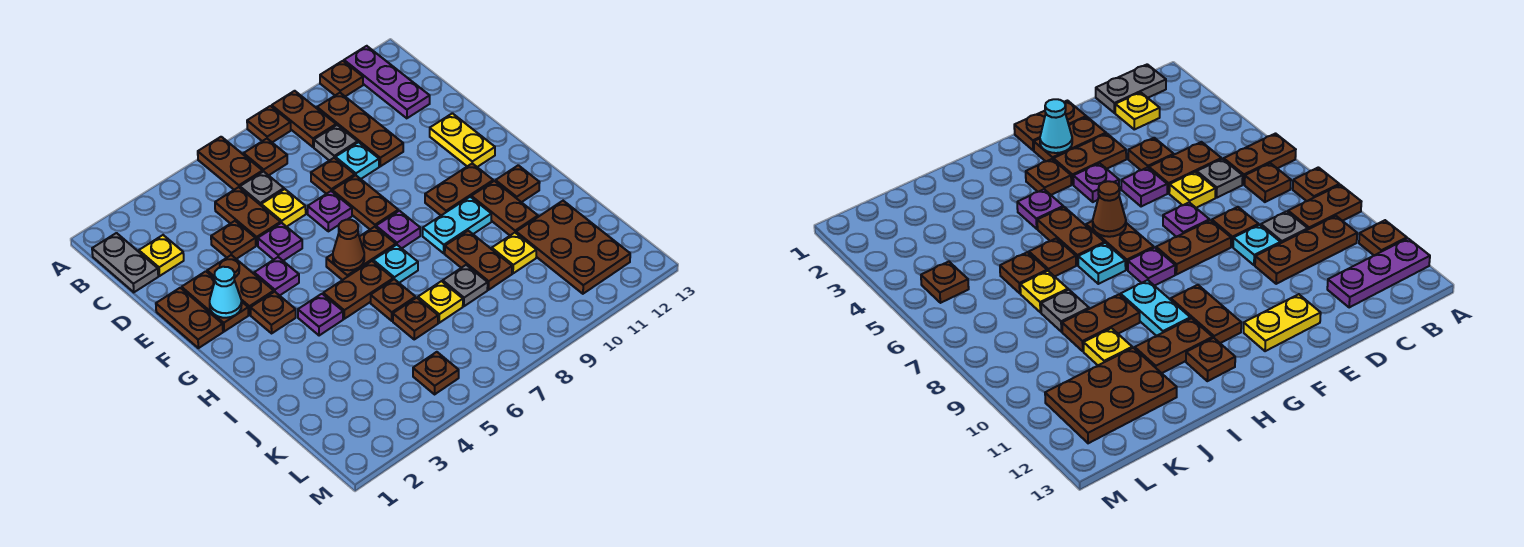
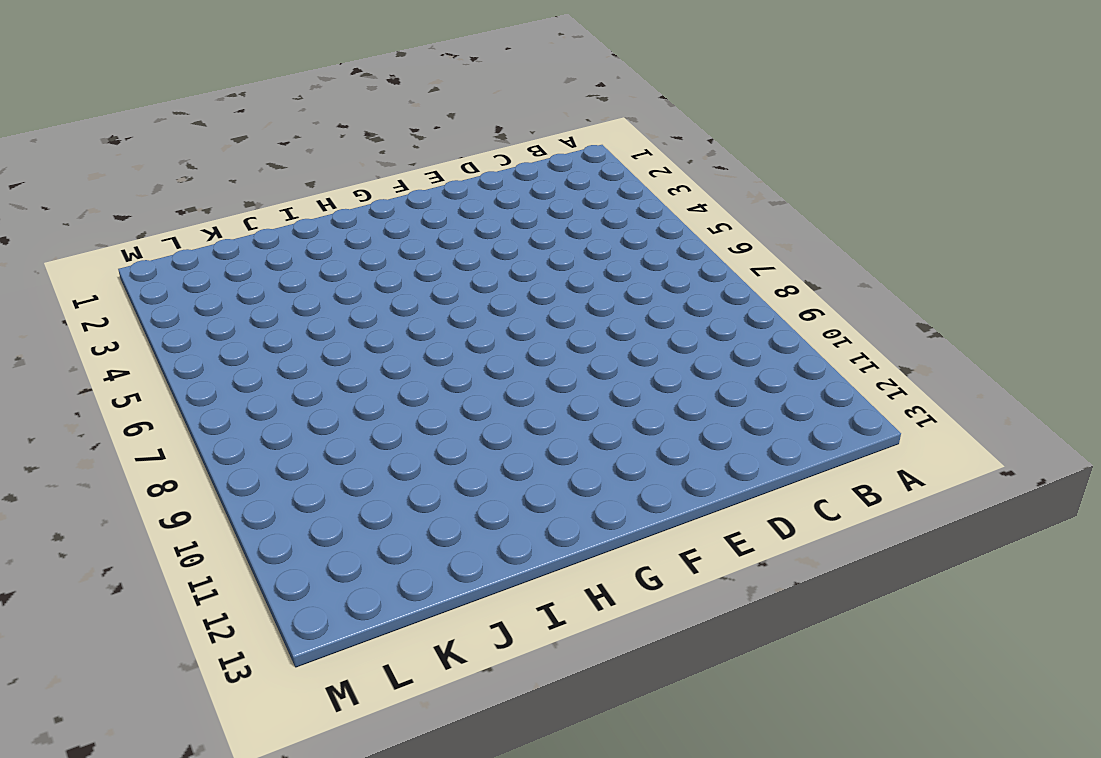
none -> brown plate A6:B6 level 1
none -> brown plate A8 level 1
none -> brown plate A9:B9 level 1
none -> brown plate A11 level 1

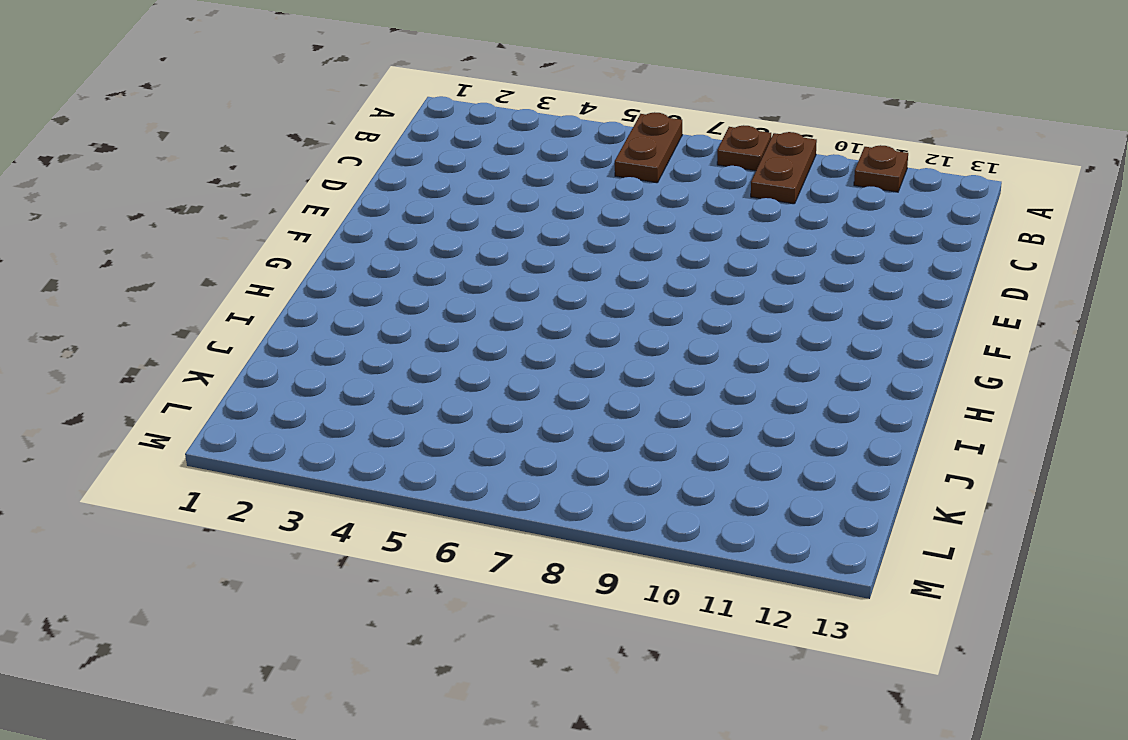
none -> purple plate A12:C12 level 1
none -> grey plate B1:C1 level 1
none -> brown plate B7 level 1
none -> brown plate B10:D10 level 1

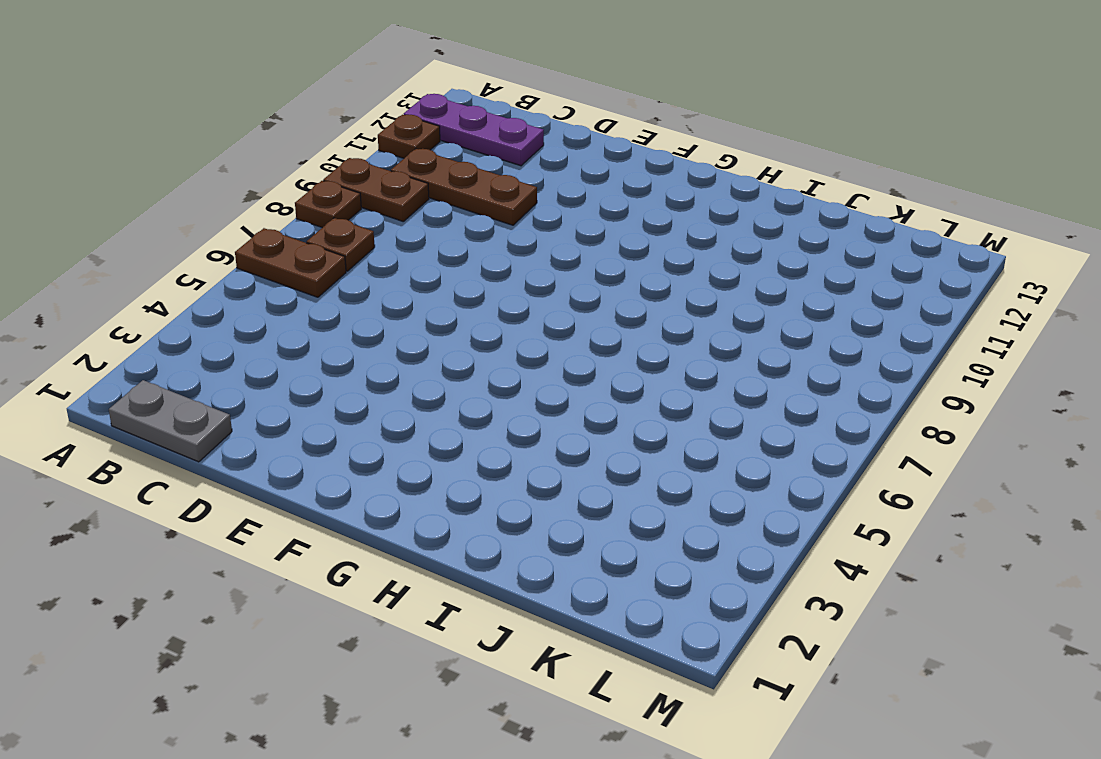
none -> yellow plate C2 level 1
none -> brown plate C5:D5 level 1
none -> grey plate C6 level 1
none -> grey plate C9 level 1

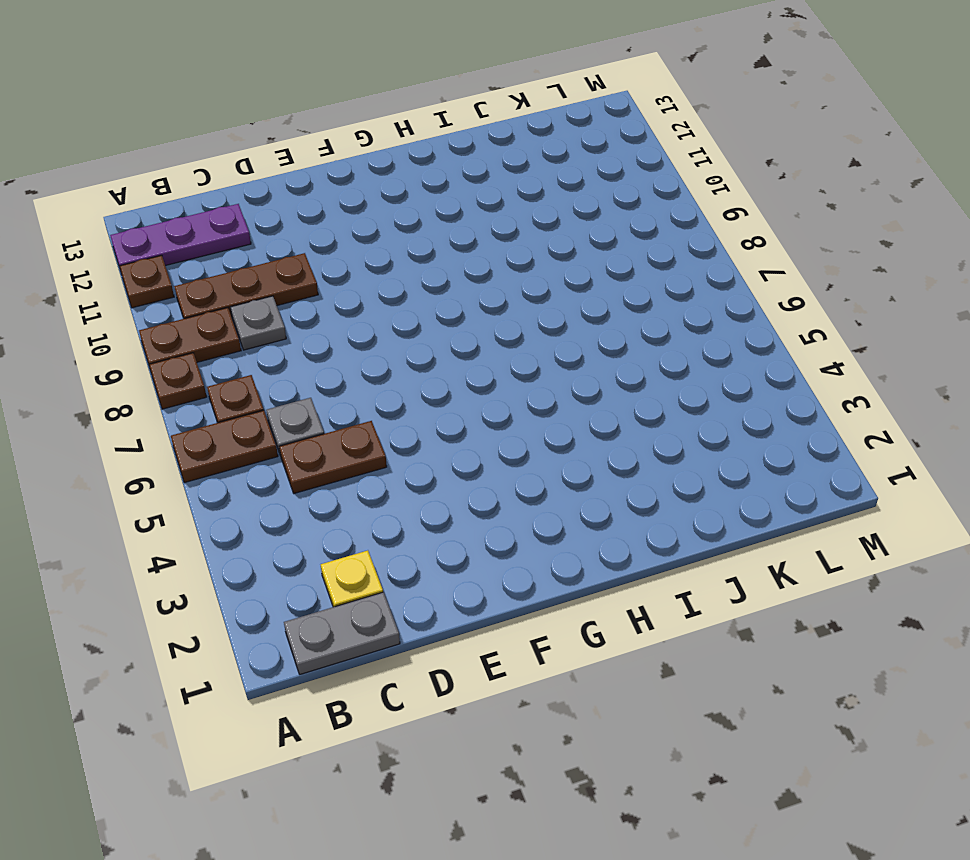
none -> brown plate D4 level 1
none -> yellow plate D6 level 1
none -> brown plate D8 level 1
none -> cyan plate D9 level 1

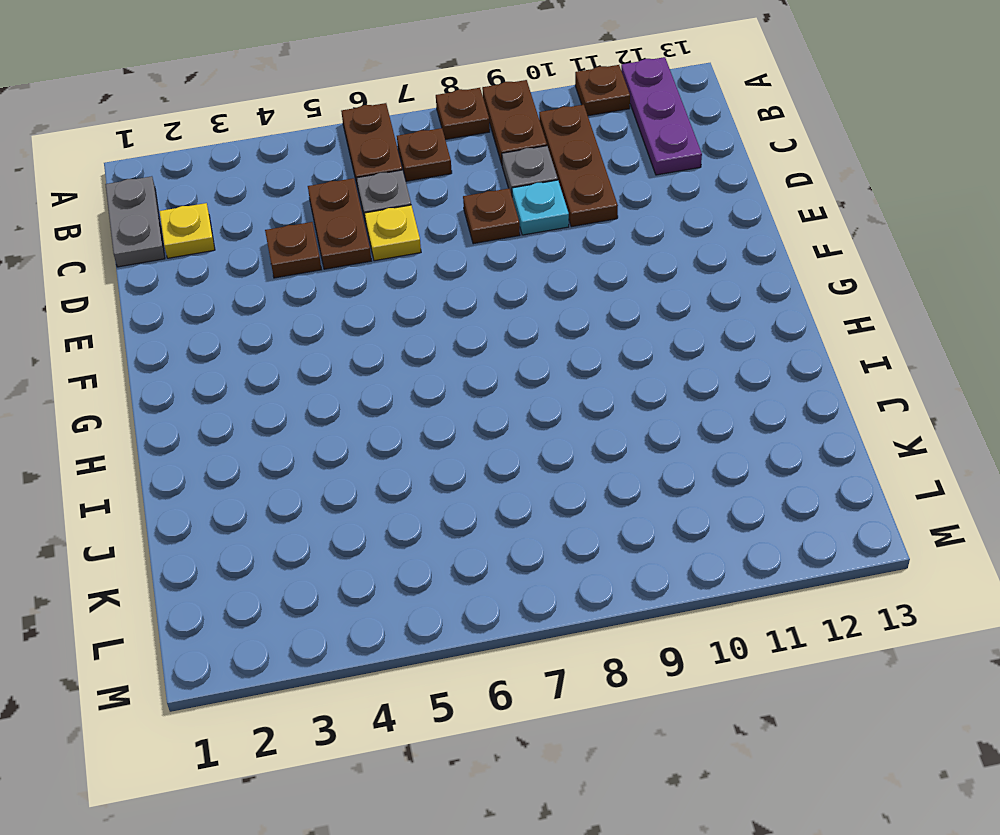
none -> brown plate E1:F1 level 1
none -> brown plate E2:F2 level 1
none -> brown plate E3:F3 level 1
none -> purple plate E5 level 1

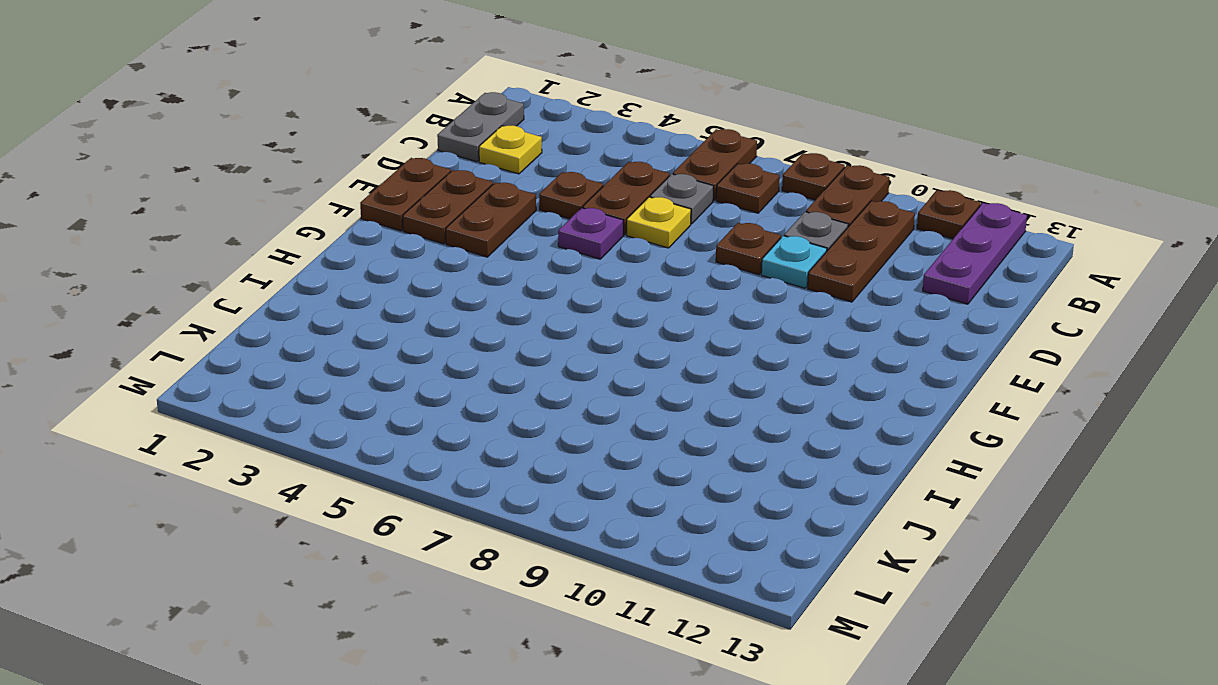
none -> purple plate E7 level 1
none -> brown plate E8:F8 level 1
none -> yellow plate E12:F12 level 1
none -> purple plate F4 level 1

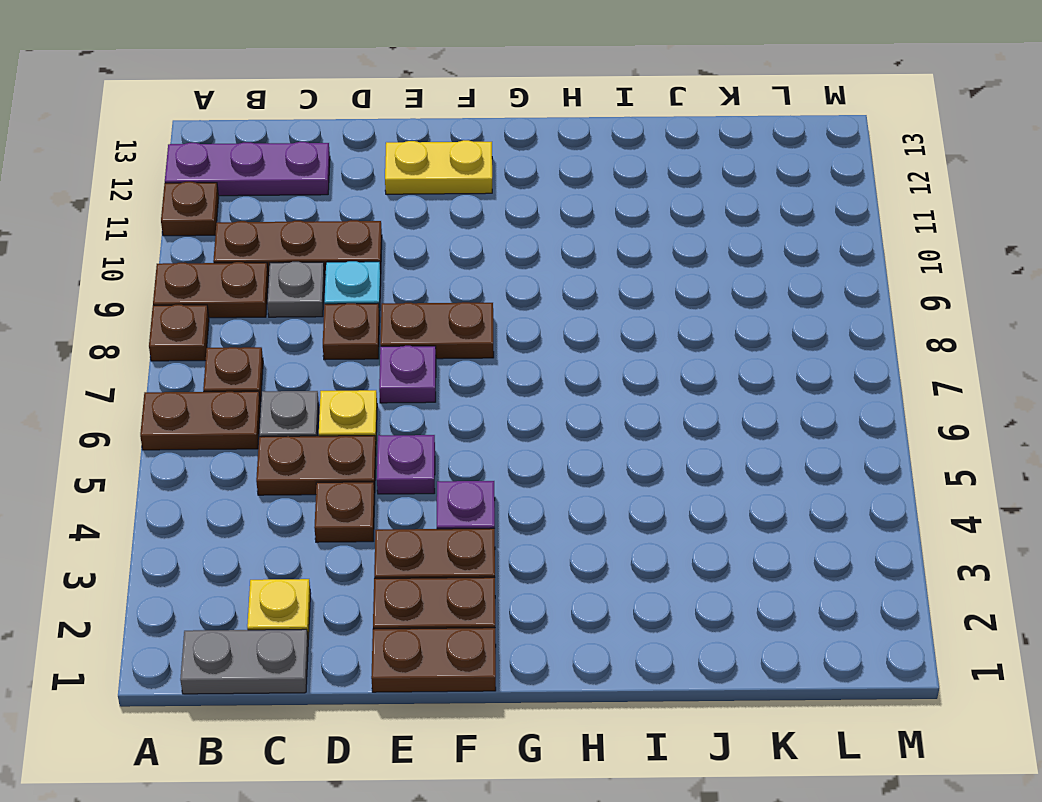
none -> brown plate G3 level 1
none -> brown plate G6:G7 level 1
none -> purple plate G8 level 1
none -> brown plate G10:G11 level 1

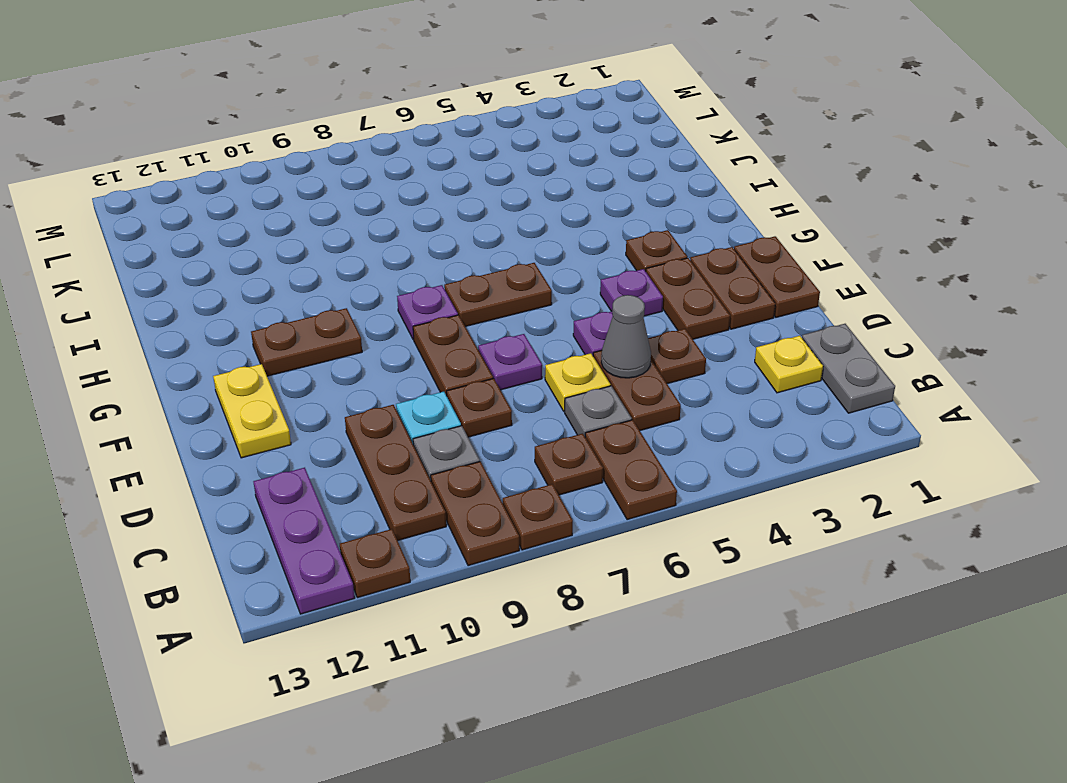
grey cone D5 level 2 -> none
none -> purple plate H4 level 1
none -> brown plate H5:H6 level 1
none -> cyan plate H7 level 1
none -> cyan plate H9:H10 level 1

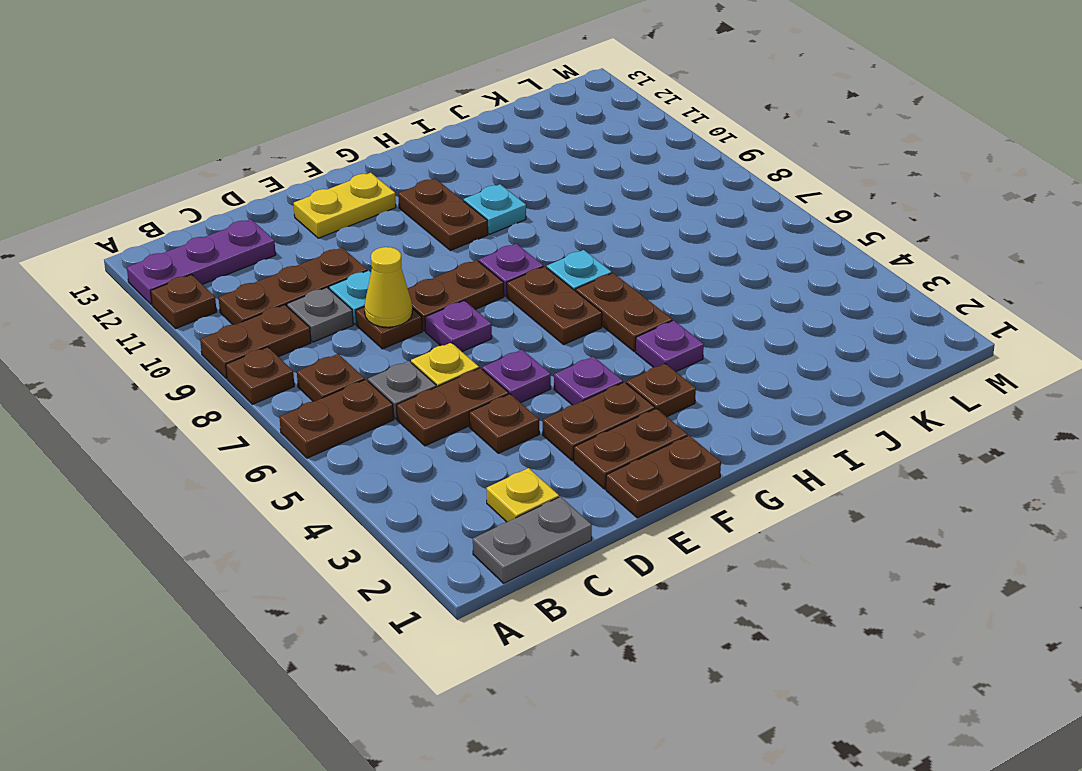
yellow cone D8 level 2 -> none
cyan plate H10 level 1 -> cyan plate H9:H10 level 1
none -> brown plate H11:I11 level 1
none -> brown plate H12 level 1
none -> brown plate I6 level 1
none -> brown plate I9:J9 level 1

